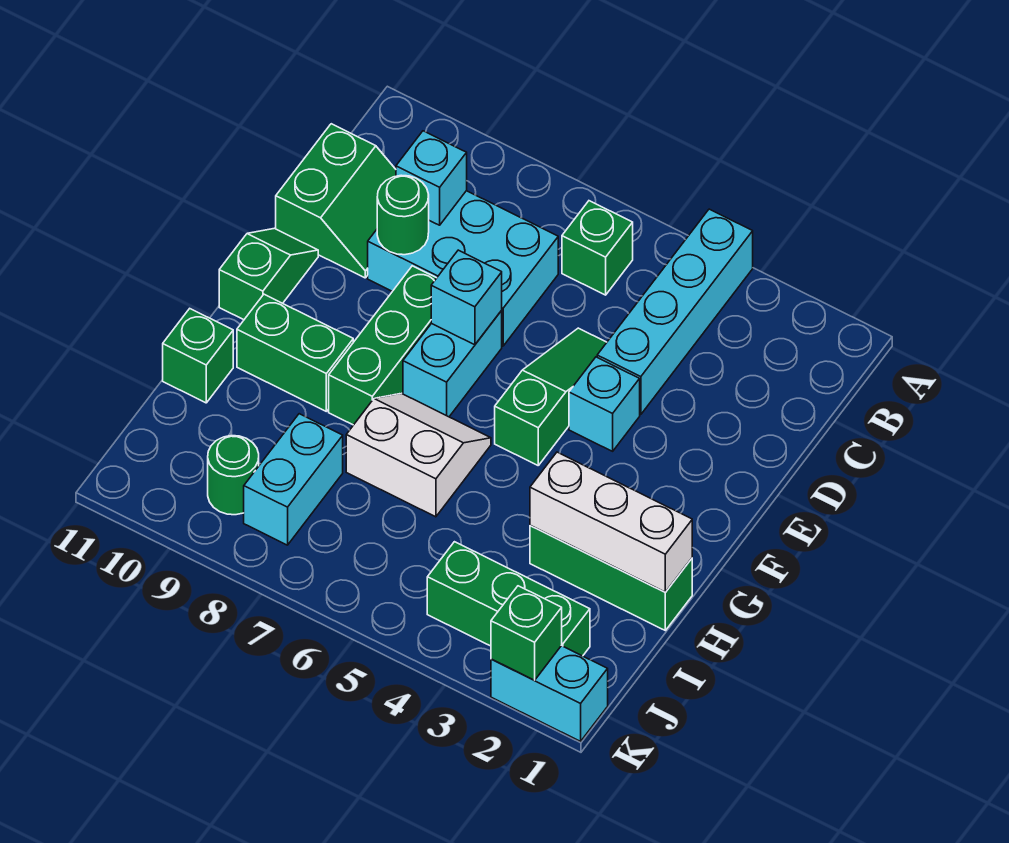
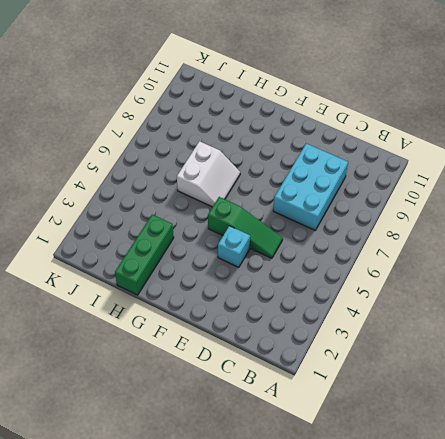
none -> cyan brick A4:D4 level 1
none -> green brick B6 level 1
none -> green slope C10:D11 level 1 top 11

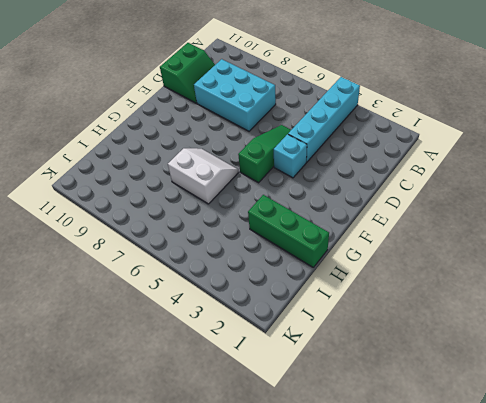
none -> green brick B6 level 1
none -> cyan brick E7:F7 level 1
none -> green brick E8:G8 level 1

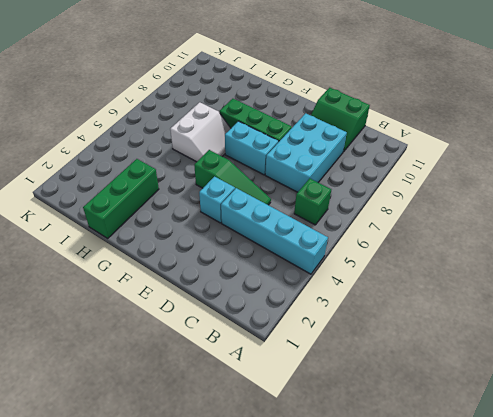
none -> green slope E11:F11 level 1 top F
none -> green brick G9:G10 level 1
none -> green brick H11 level 1

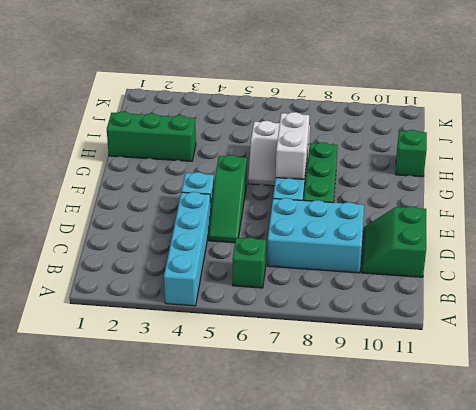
white brick F7:G7 level 2 -> none
none -> green slope E11:F11 level 1 top F
none -> green brick G9:G10 level 1
none -> cyan brick I8:J8 level 1

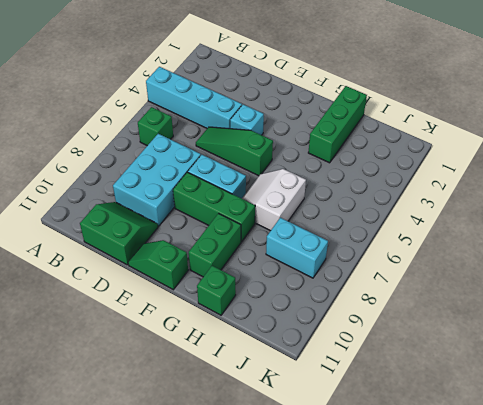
none -> green brick J2:J4 level 1
none -> green round brick J9 level 1
none -> cyan brick K1:K2 level 1

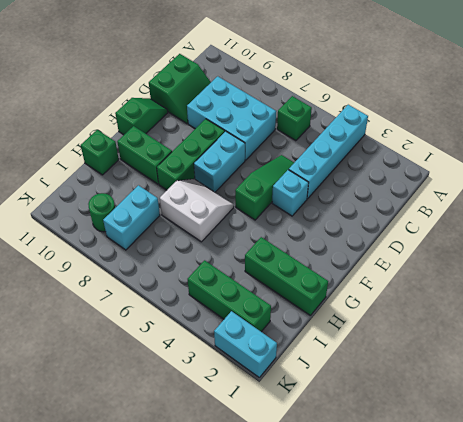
none -> cyan brick C9 level 2
none -> green round brick D9 level 2
none -> cyan brick E7 level 2

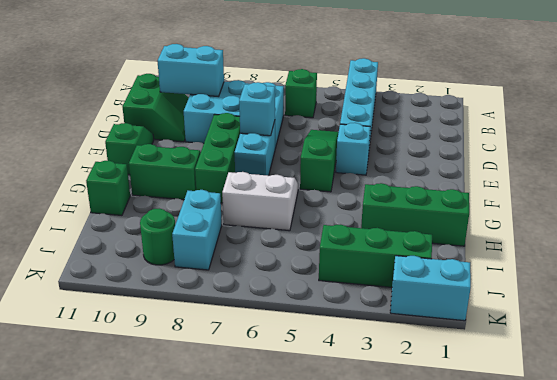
cyan brick C9:C10 level 2 -> cyan brick C9 level 2
none -> green round brick D9 level 2
none -> white brick H1:H3 level 2
none -> green brick K2 level 2

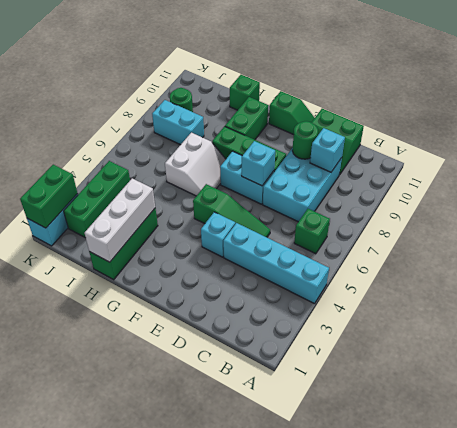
green brick K1:K2 level 2 -> green brick K2 level 2

